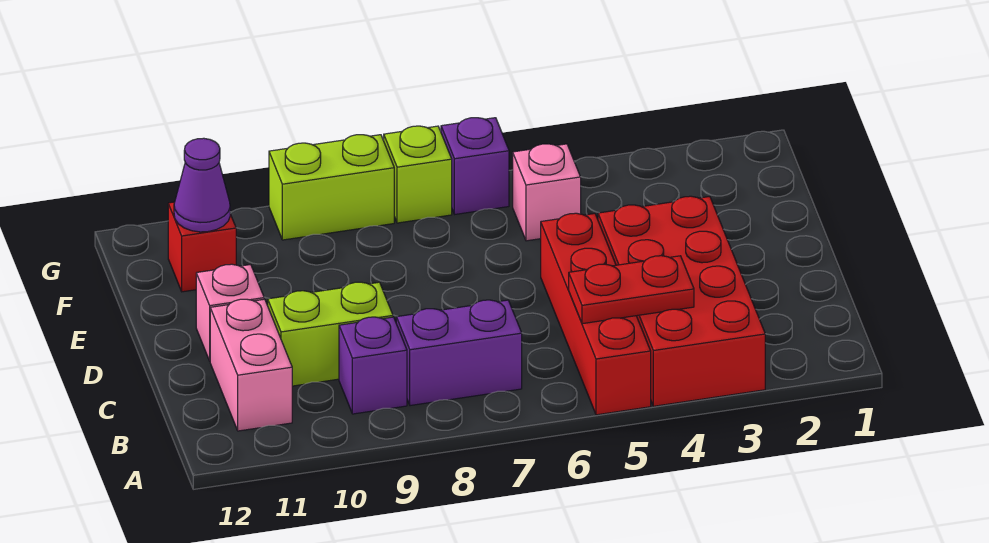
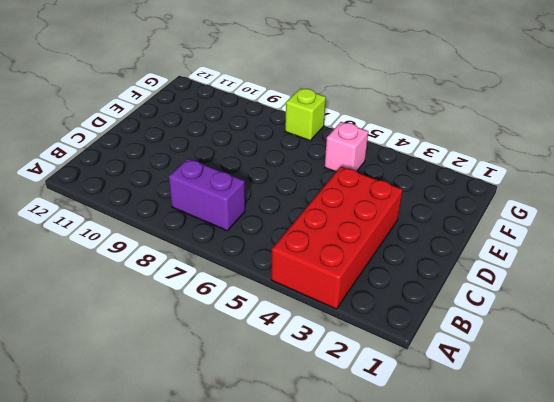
none -> red brick A5:D5 level 1
none -> purple brick B9 level 1
none -> pink brick B11:C11 level 1

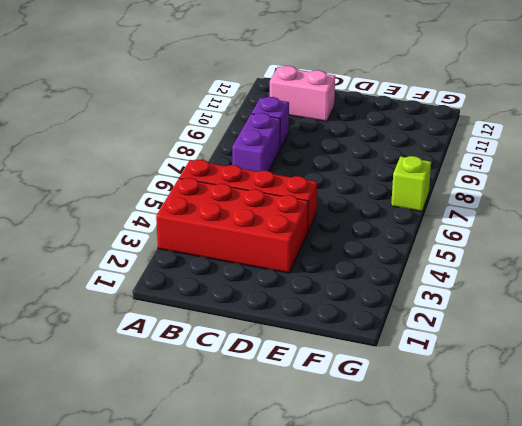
none -> lime brick C9:C10 level 1
none -> pink brick D11 level 1
none -> pink brick F5 level 1

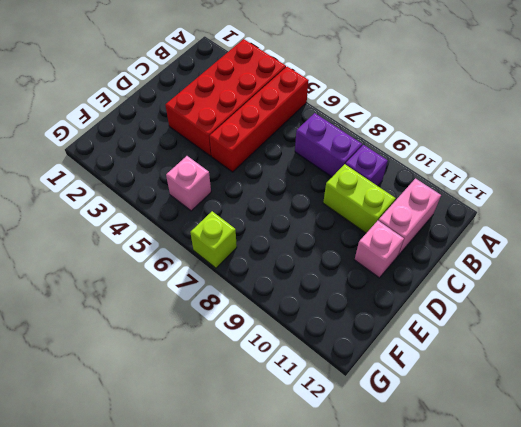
none -> red brick F11 level 1
none -> purple brick G6 level 1
none -> lime brick G8:G9 level 1

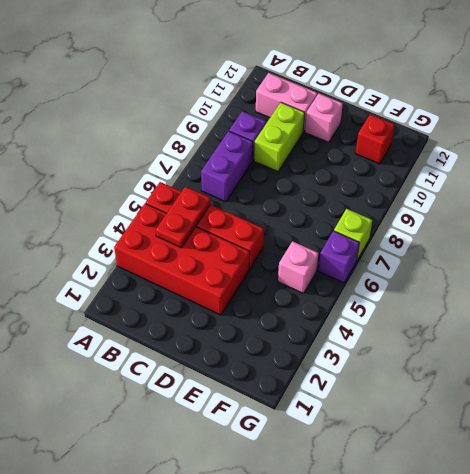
none -> lime brick G8:G9 level 1
none -> purple cone F11 level 2

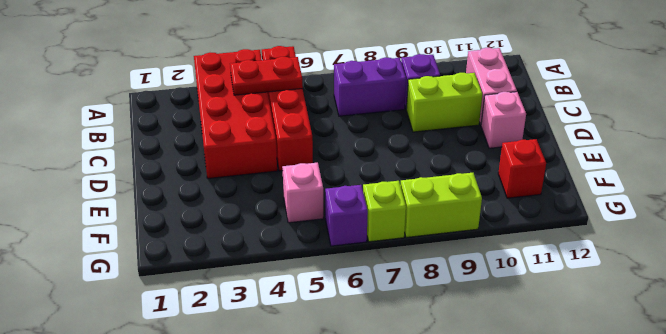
none -> purple cone F11 level 2

